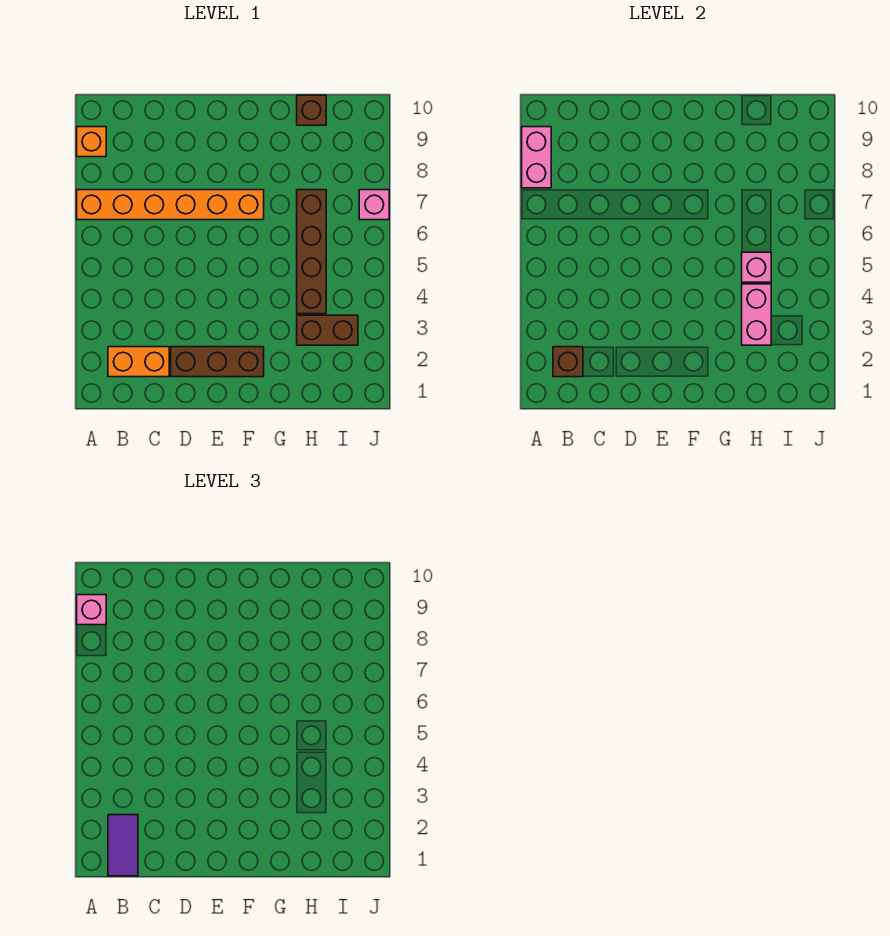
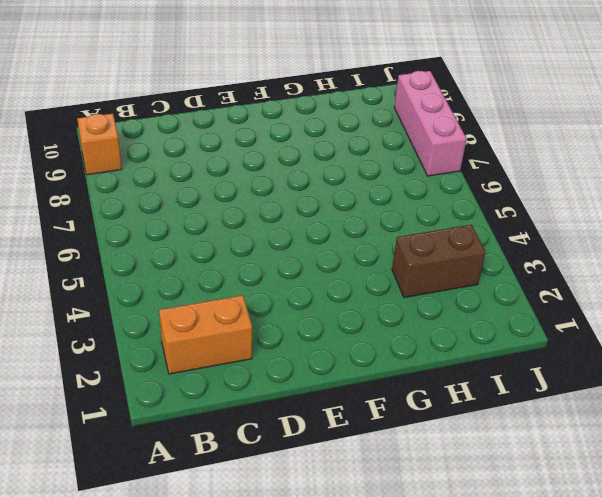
pink brick J7:J9 level 1 -> pink brick J7 level 1
none -> orange brick A7:F7 level 1
none -> brown brick D2:F2 level 1
none -> brown brick H4:H7 level 1

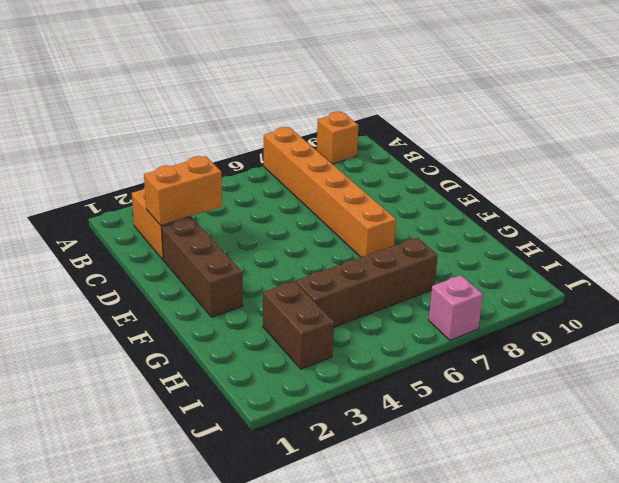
orange brick C2:C3 level 2 -> none
none -> brown brick H10 level 1
none -> pink brick A8:A9 level 2
none -> brown brick B2 level 2

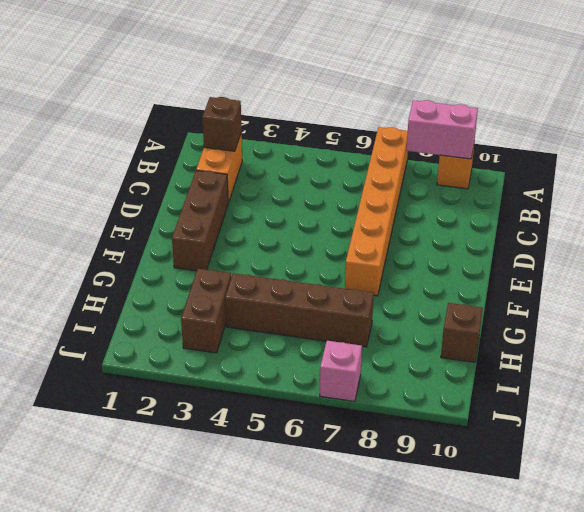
none -> pink brick H3:H4 level 2
none -> pink brick H5 level 2
none -> pink brick A9 level 3

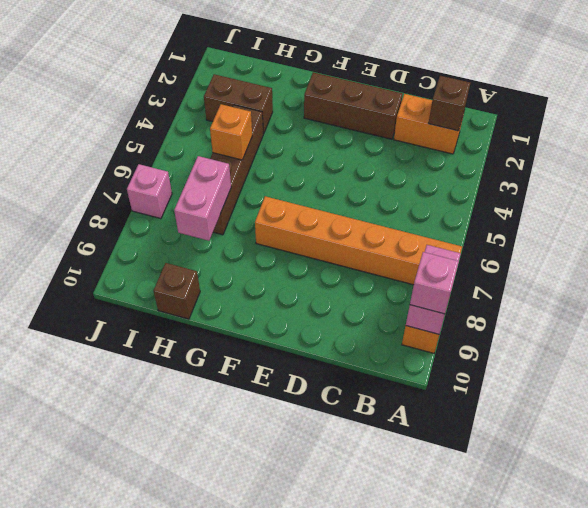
orange brick H5 level 2 -> pink brick H5 level 2
pink brick H7:H8 level 2 -> pink brick H3:H4 level 2
none -> purple tile B1:B2 level 3

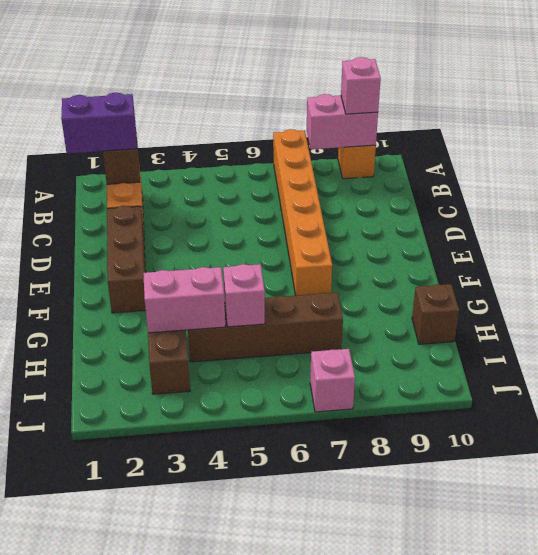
purple brick B1:B2 level 3 -> purple tile B1:B2 level 3

